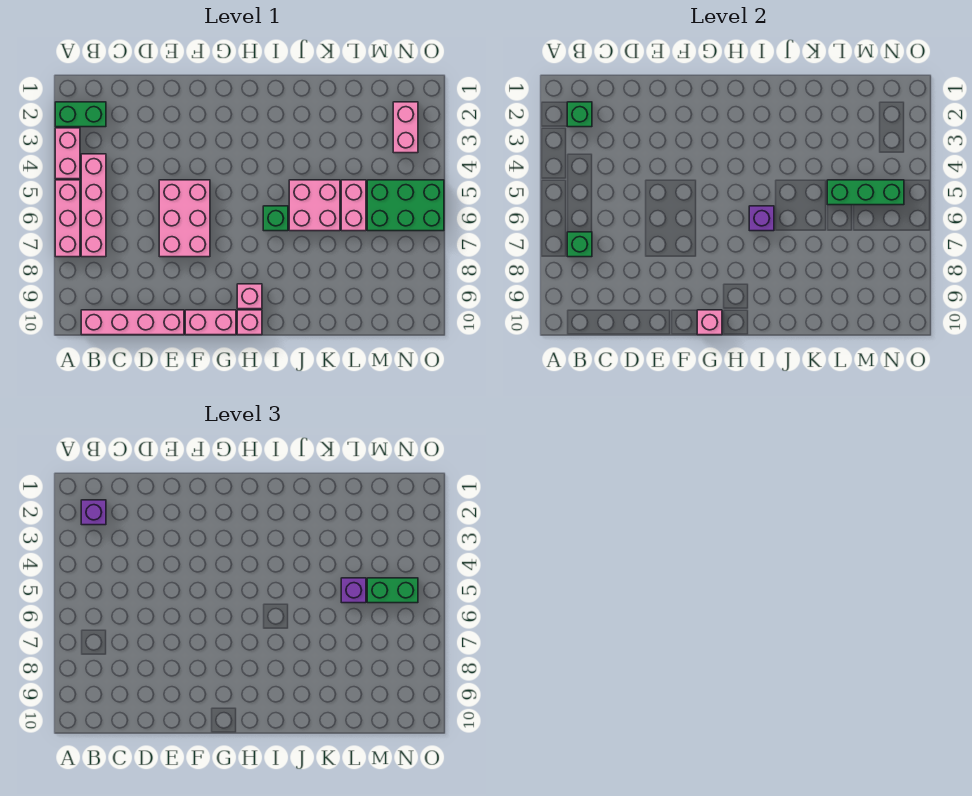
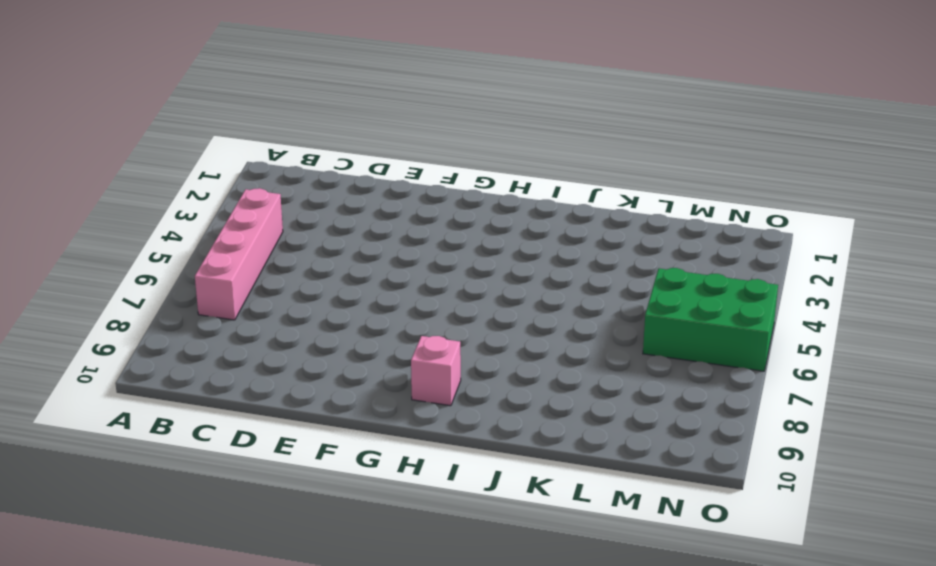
none -> green brick A2:B2 level 1
none -> pink brick A3:A4 level 1
none -> pink brick A5:A7 level 1

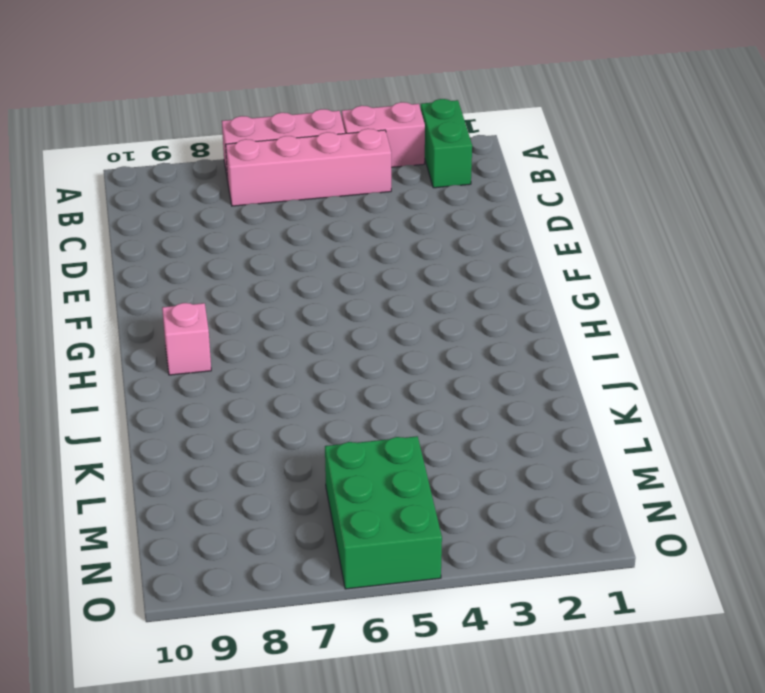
none -> pink brick B10:E10 level 1
none -> pink brick E5:F7 level 1
none -> pink brick F10:G10 level 1

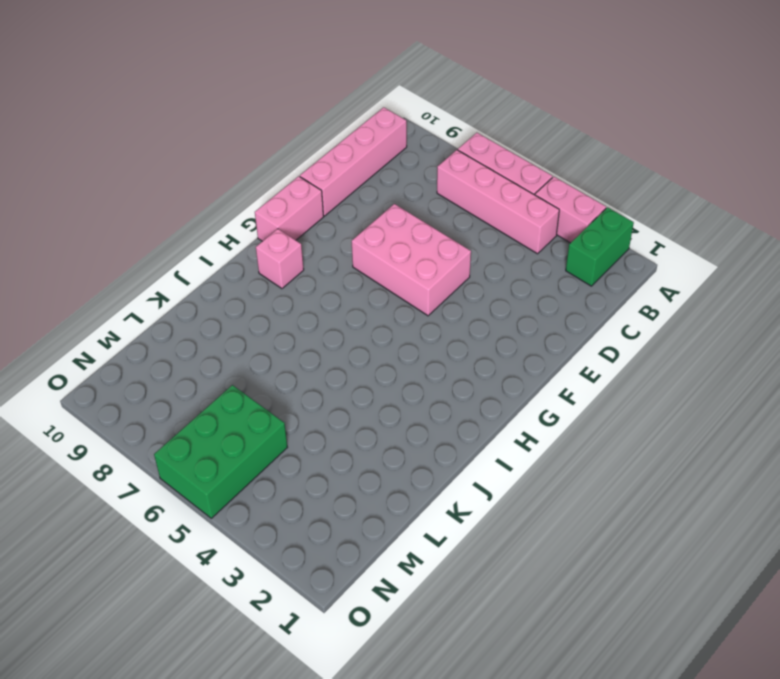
none -> pink brick H10 level 1
none -> green brick I6 level 1
none -> pink brick J5:K6 level 1

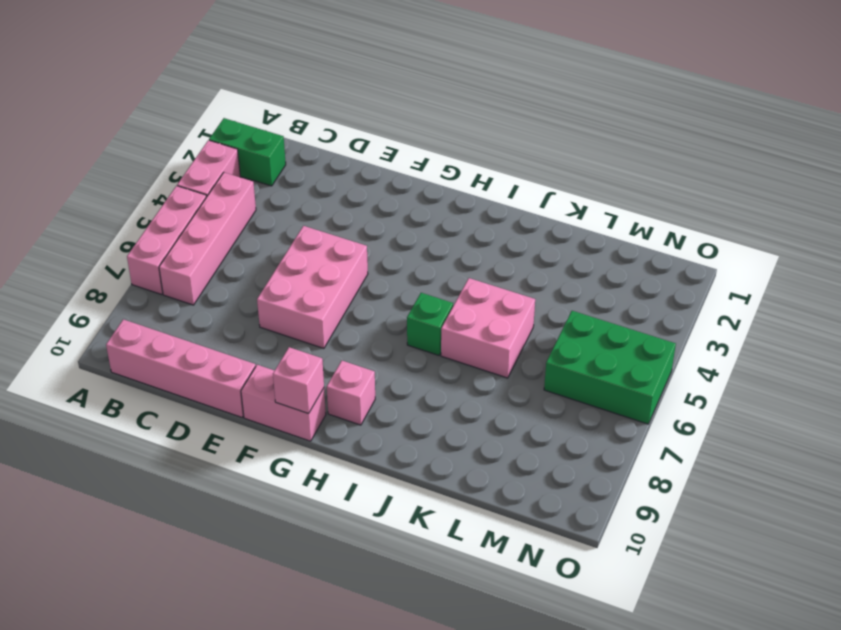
none -> pink brick H10 level 1
none -> pink brick L5:L6 level 1
none -> pink brick N2:N3 level 1

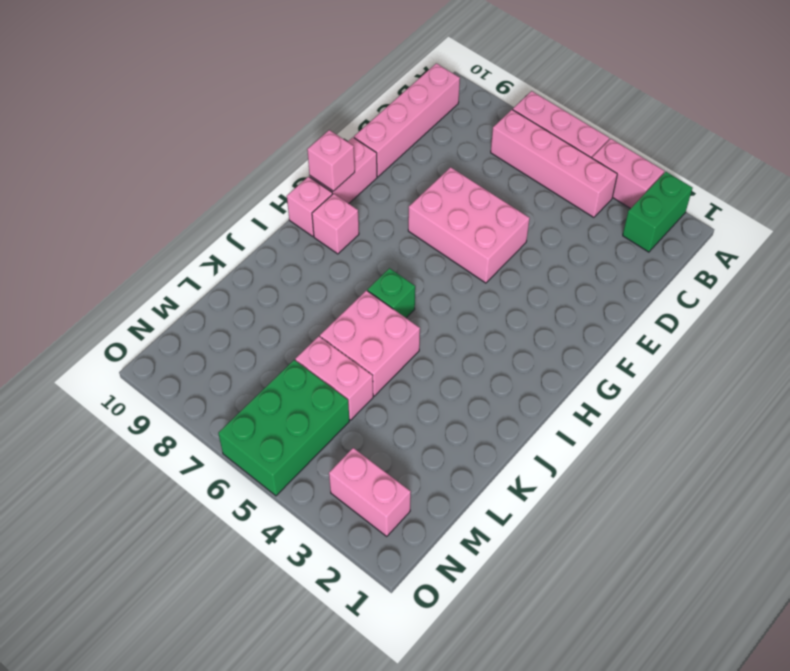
none -> green brick B2 level 2
none -> green brick B7 level 2
none -> purple brick I6 level 2

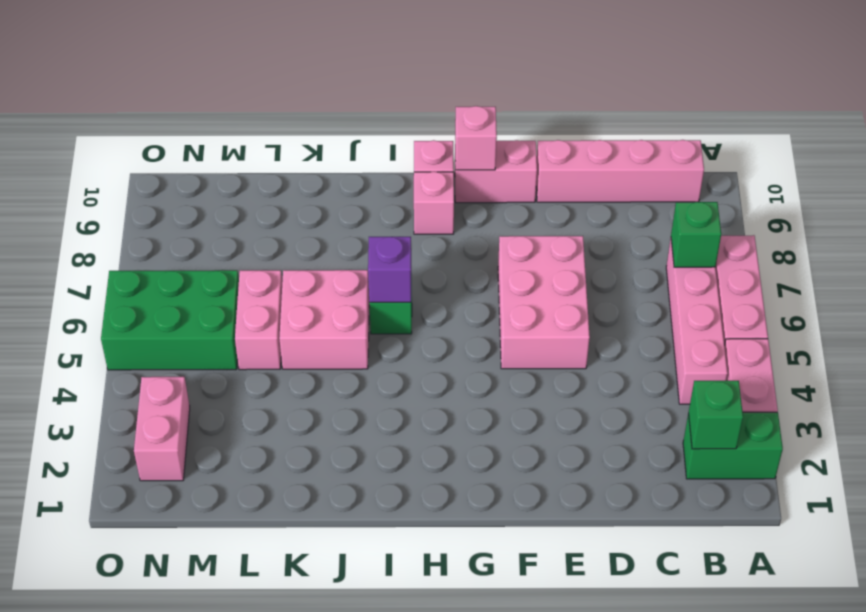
none -> green brick L5:N5 level 2
none -> purple brick B2 level 3
none -> purple brick L5 level 3

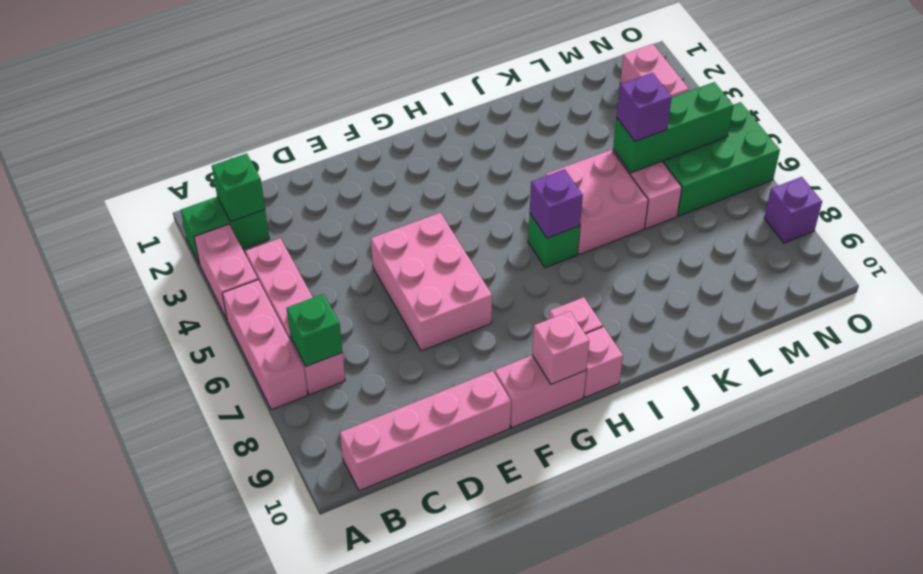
purple brick O8 level 1 -> purple brick B2 level 3
none -> green brick M5:N5 level 3

